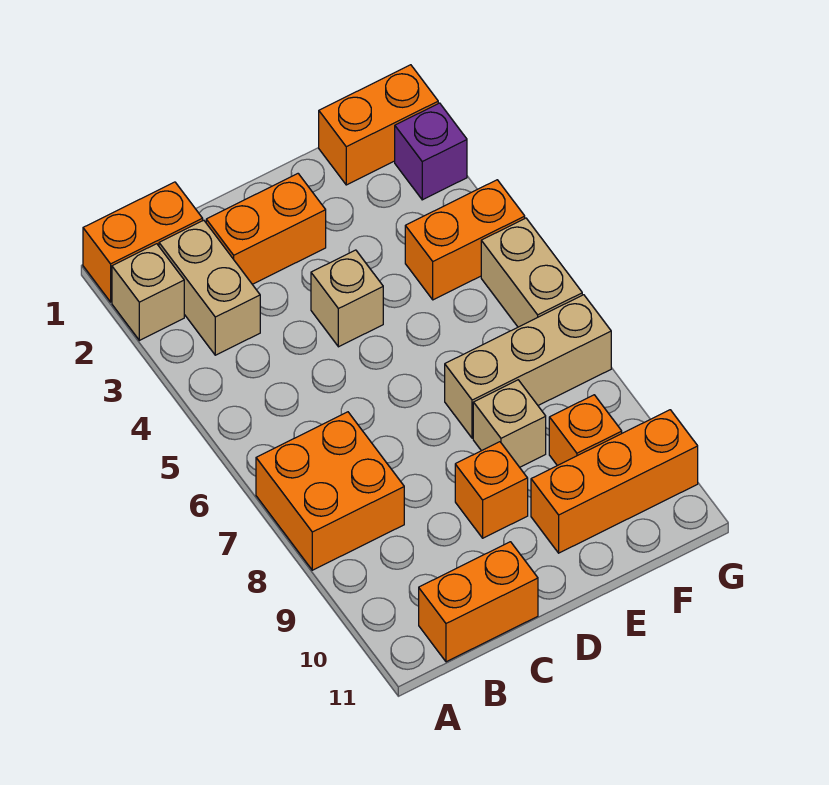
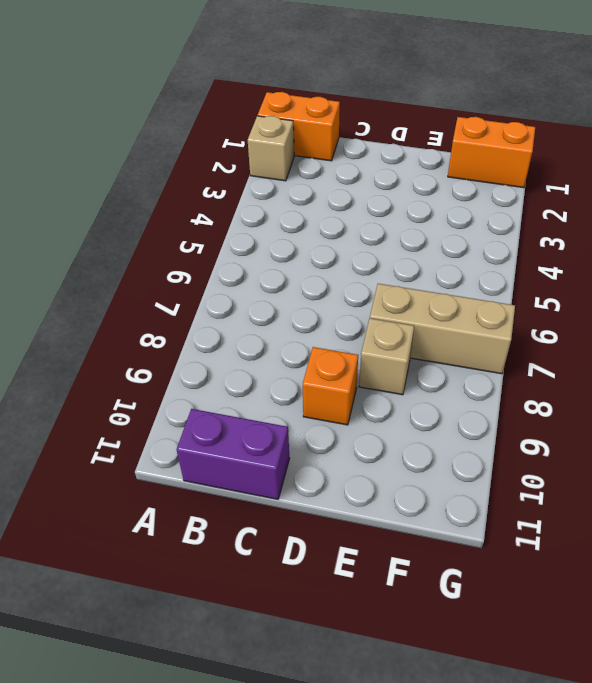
purple brick B11:C11 level 1 -> orange brick B11:C11 level 1
none -> orange brick A7:B8 level 1
none -> tan brick B2:B3 level 1
none -> orange brick C2:D2 level 1

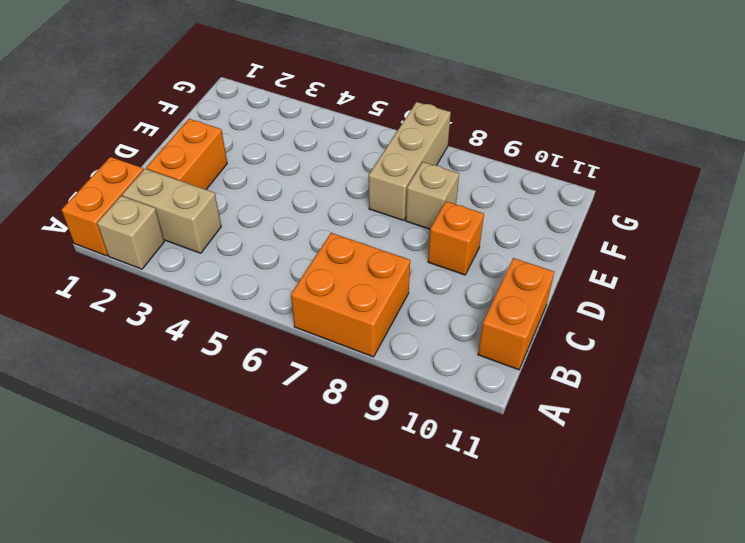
none -> tan brick D4 level 1
none -> orange brick E10:G10 level 1
none -> orange brick F1:G1 level 1

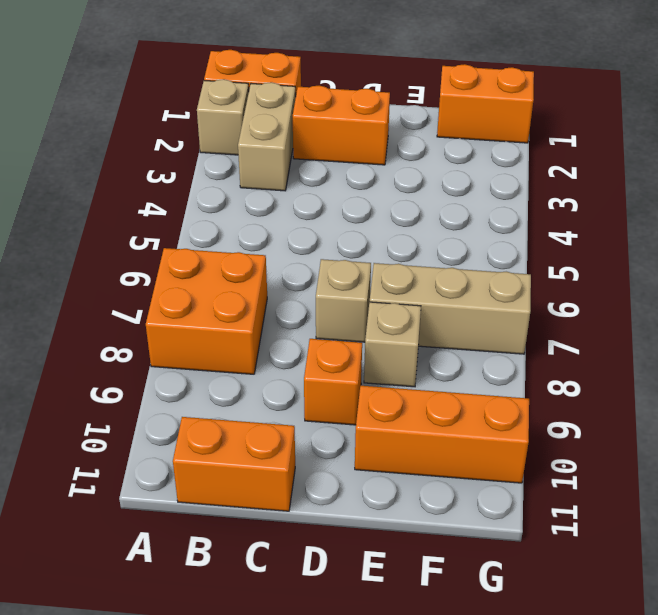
tan brick D7 level 1 -> tan brick D4 level 1
none -> orange brick F4:G4 level 1
none -> orange brick F9 level 1
none -> purple brick G2 level 1

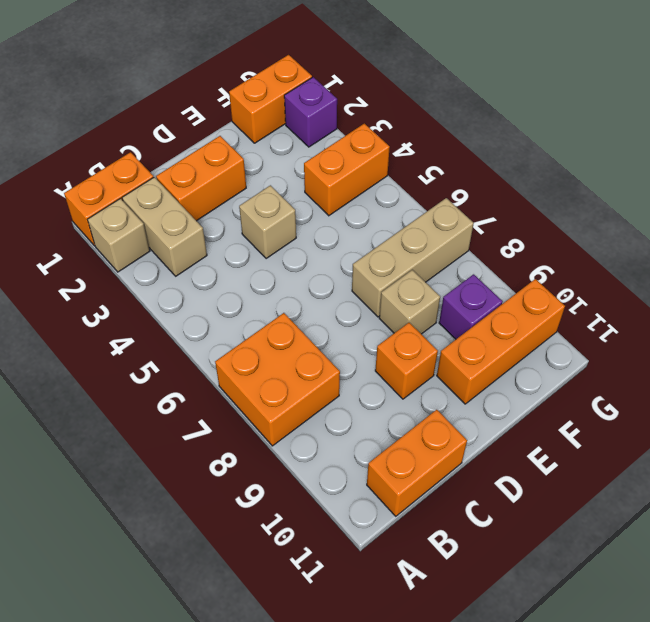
purple brick F9 level 1 -> orange brick F9 level 1
none -> tan brick G5:G6 level 1

